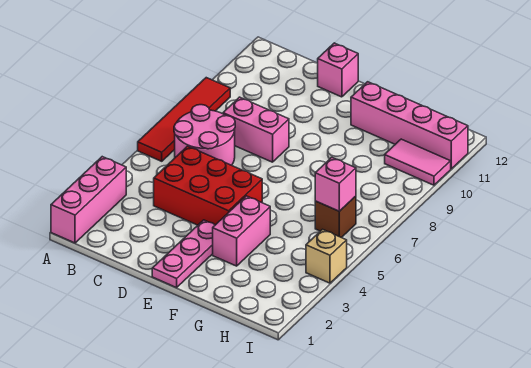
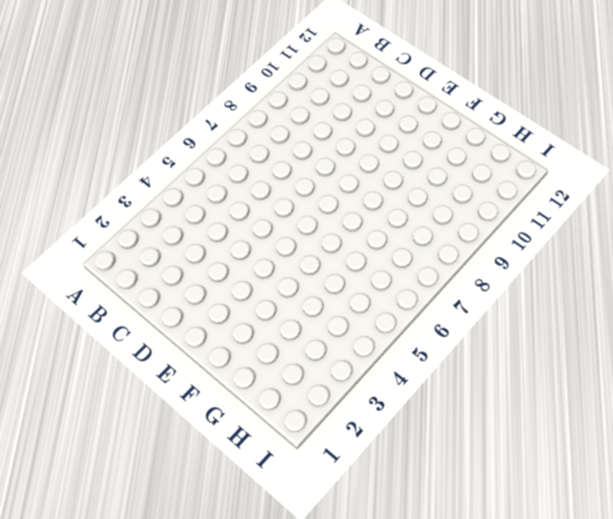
none -> pink brick A1:A3 level 1
none -> red tile A6:A9 level 1
none -> pink round brick B6:C7 level 1

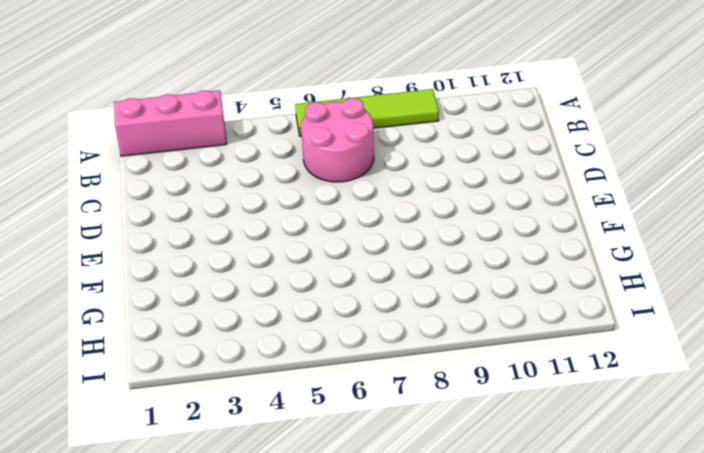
lime tile A6:A9 level 1 -> red tile A6:A9 level 1
none -> red brick C4:E5 level 1
none -> pink brick C8:D8 level 1
none -> pink brick D12 level 1

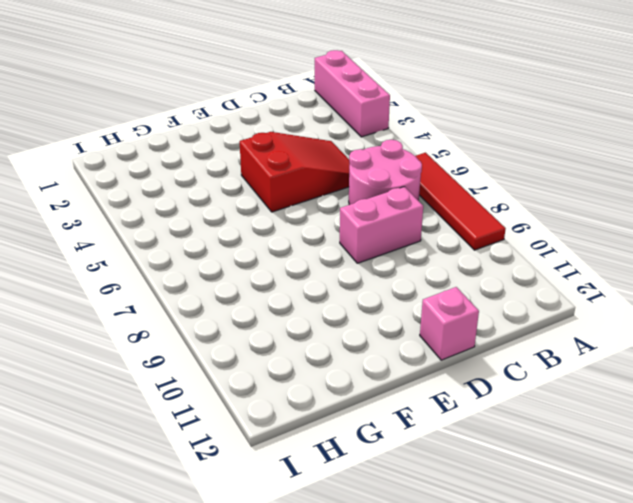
red slope C4:E5 level 1 top E -> red brick C4:E5 level 1
none -> pink plate E1:E3 level 1
none -> pink brick F3:F4 level 1
none -> pink brick F11:I11 level 1

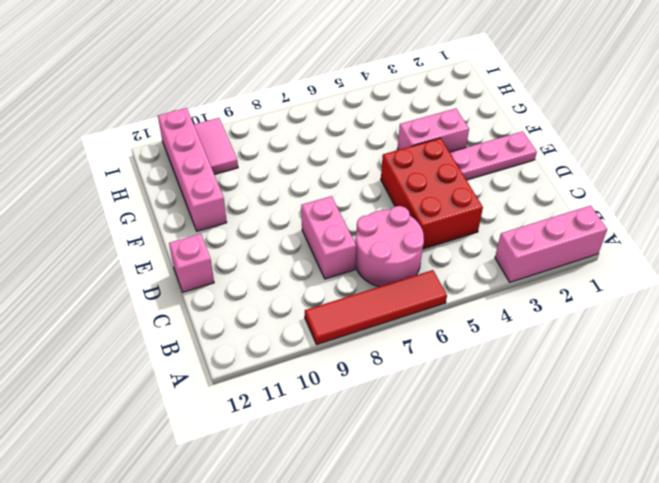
none -> brown brick H6 level 1
none -> tan brick I4 level 1
none -> pink brick H6 level 2

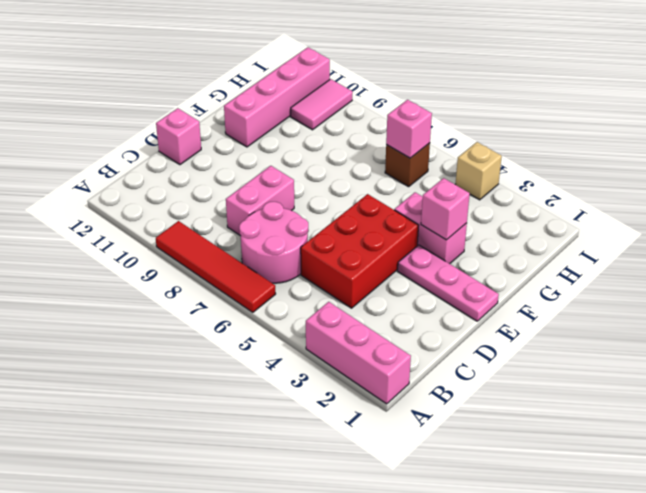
pink brick F3 level 2 -> none

